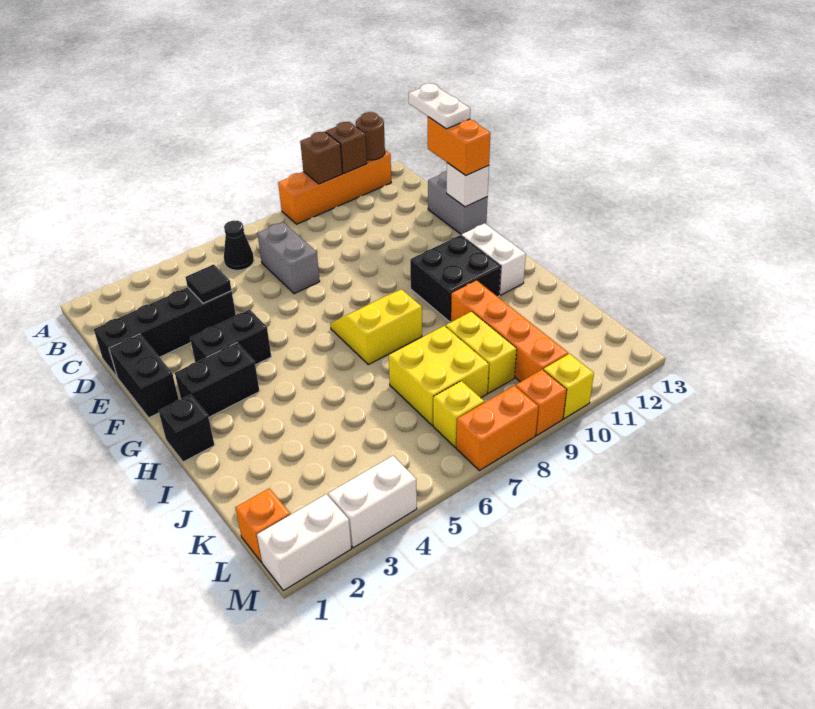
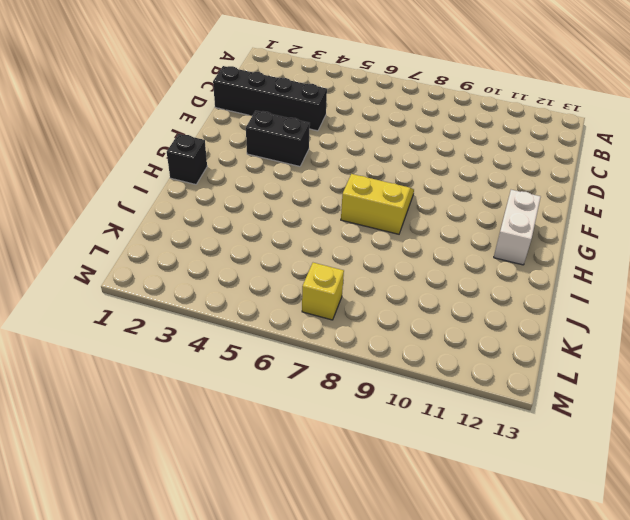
none -> orange brick A9:A12 level 1
none -> black cone B6 level 1
none -> grey brick C7:D7 level 1

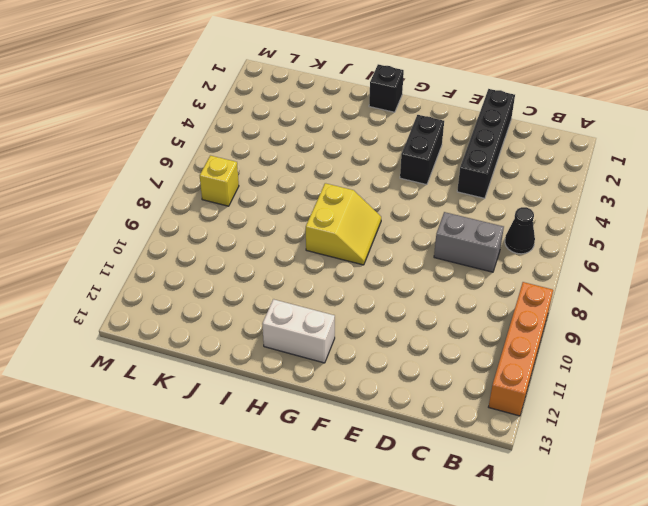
none -> grey brick D13:E13 level 1
none -> black brick E1:F1 level 1
none -> black brick G2:G3 level 1

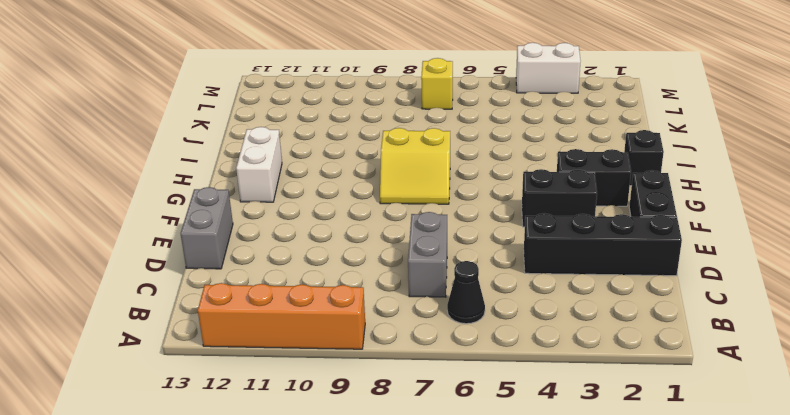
none -> black brick G10:H11 level 1
none -> orange brick I10:L10 level 1
none -> yellow brick J7:K8 level 1

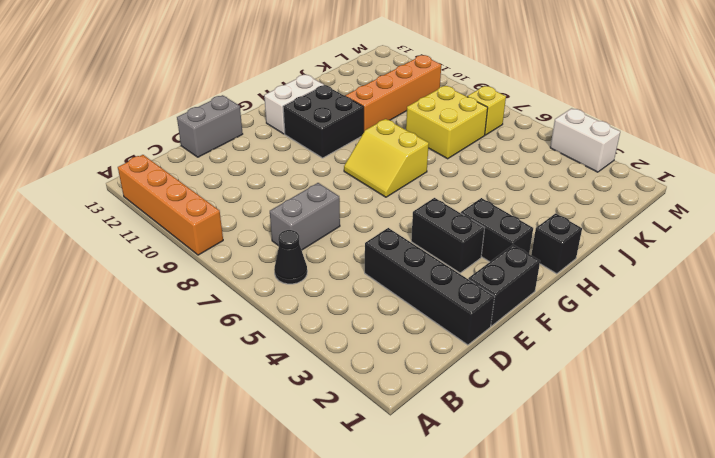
none -> yellow brick J9:K9 level 1
none -> orange brick L1 level 1
none -> white brick M1:M2 level 1

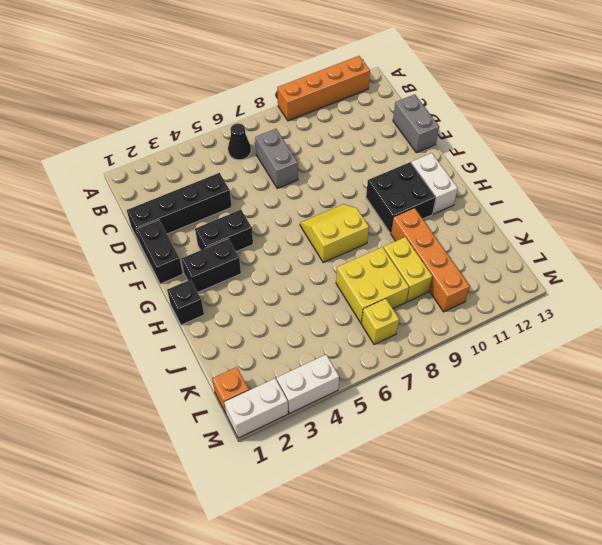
none -> orange brick M7:M8 level 1
none -> orange brick M9 level 1
none -> yellow brick M10 level 1

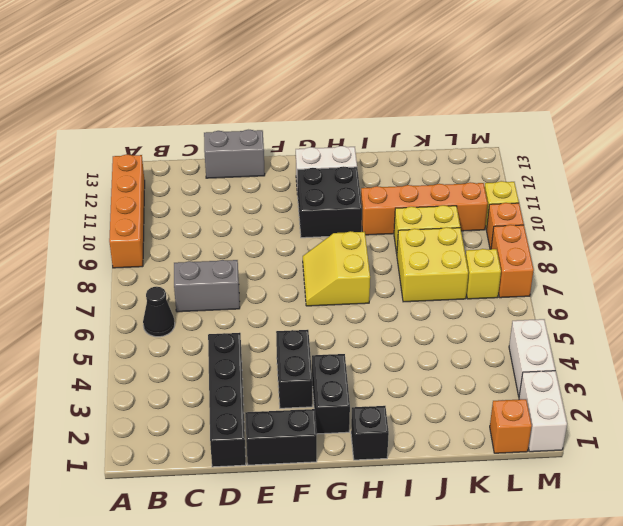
none -> brown brick A10 level 2
none -> brown brick A11 level 2
none -> brown round brick A12 level 2

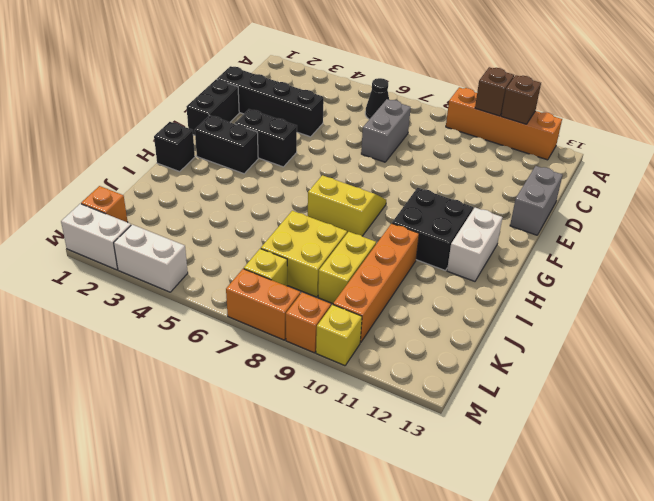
none -> brown round brick A12 level 2
none -> black tile D4 level 2
none -> white brick E13 level 2

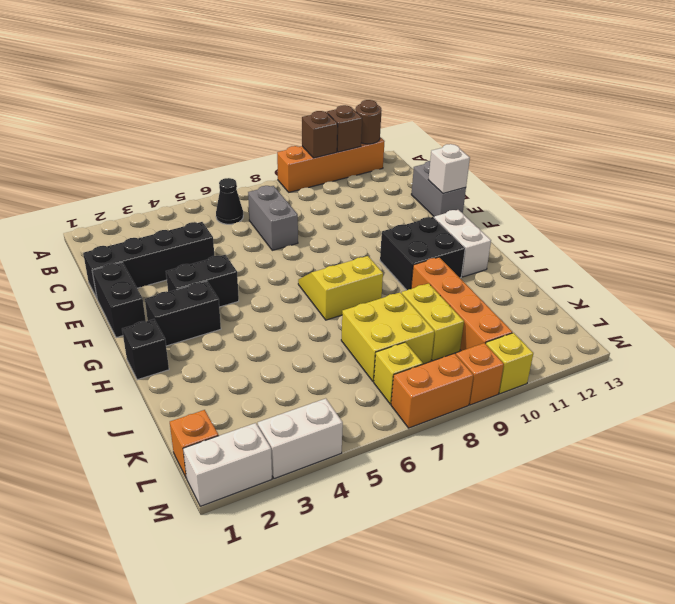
none -> black tile D4 level 2
none -> orange brick D13:E13 level 3
none -> white plate C13:D13 level 4

